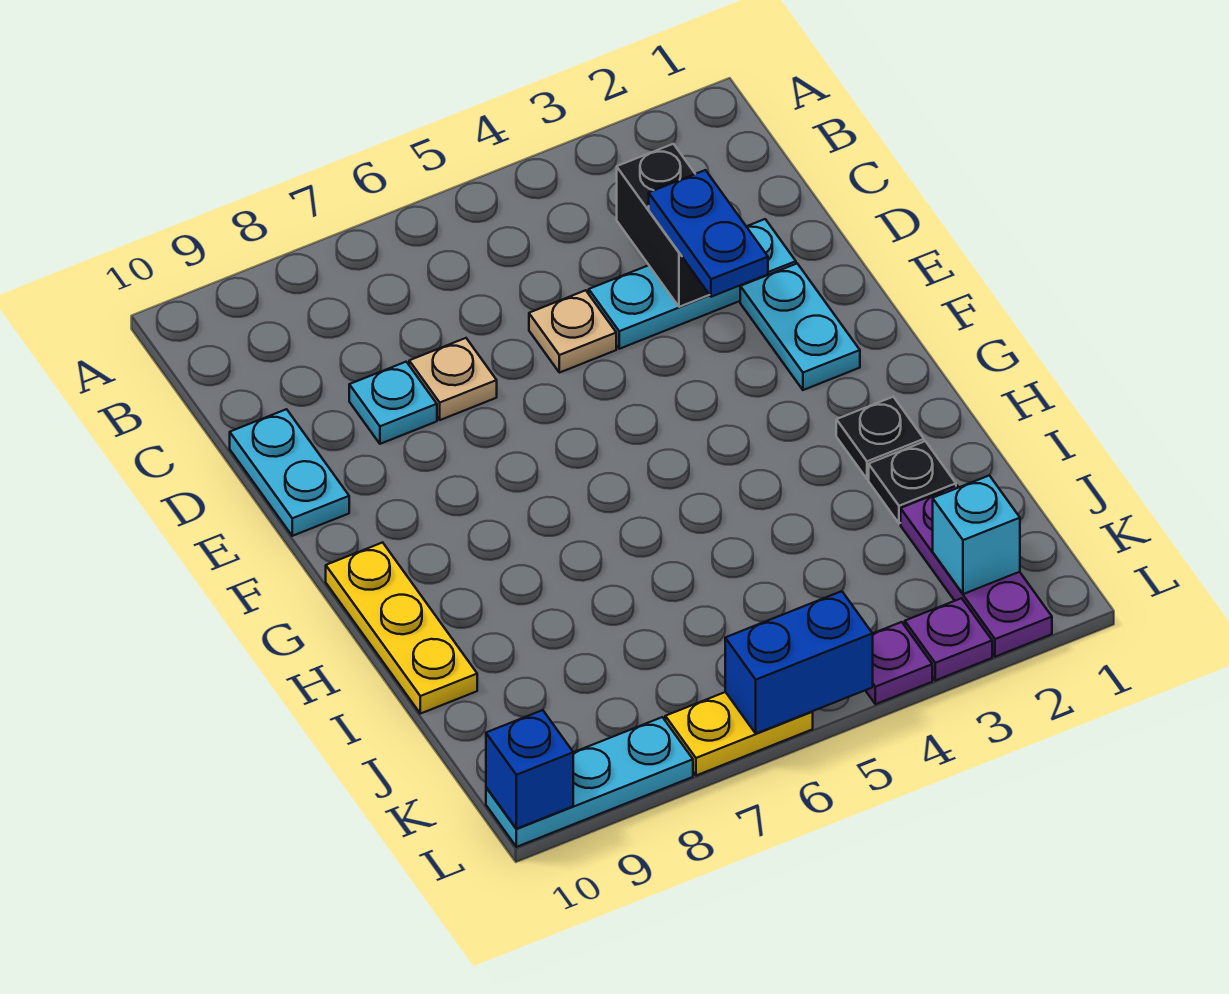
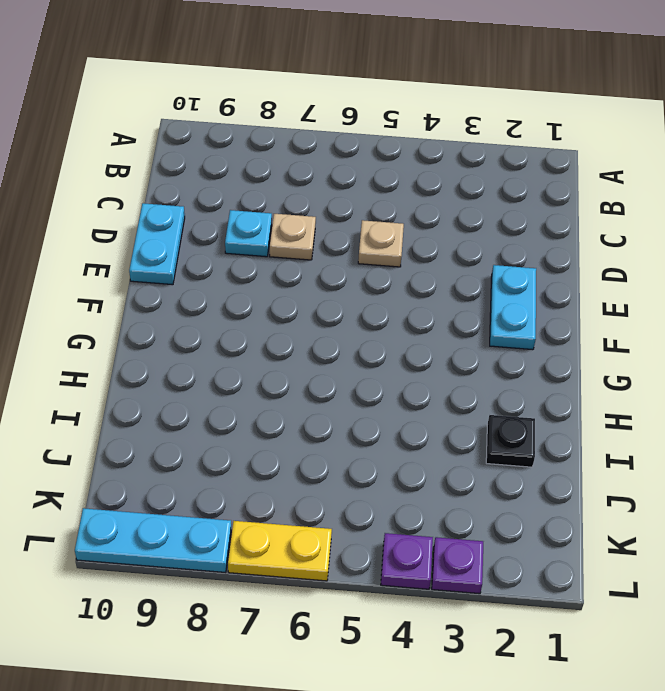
none -> cyan plate D2:D4 level 1
none -> yellow plate G10:I10 level 1
none -> black plate H2 level 1

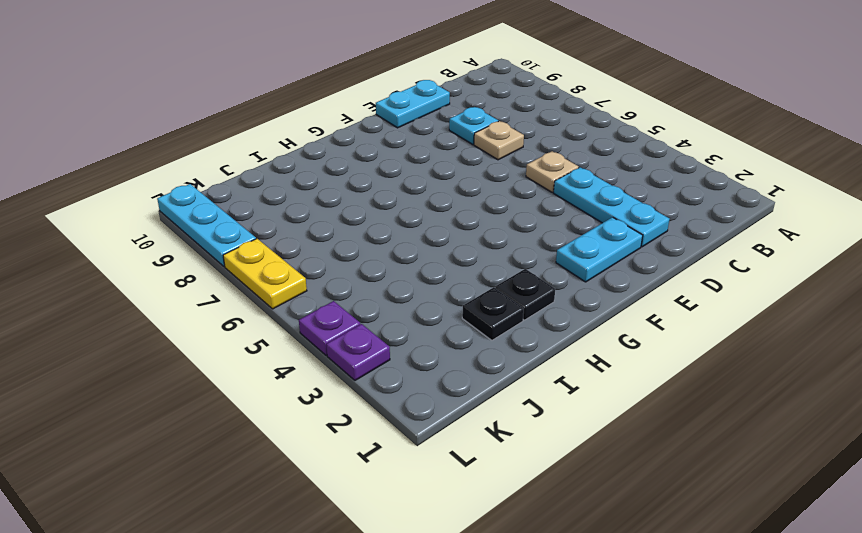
none -> yellow plate G10:I10 level 1
none -> purple plate J2:L2 level 1
none -> black brick C3:D3 level 2

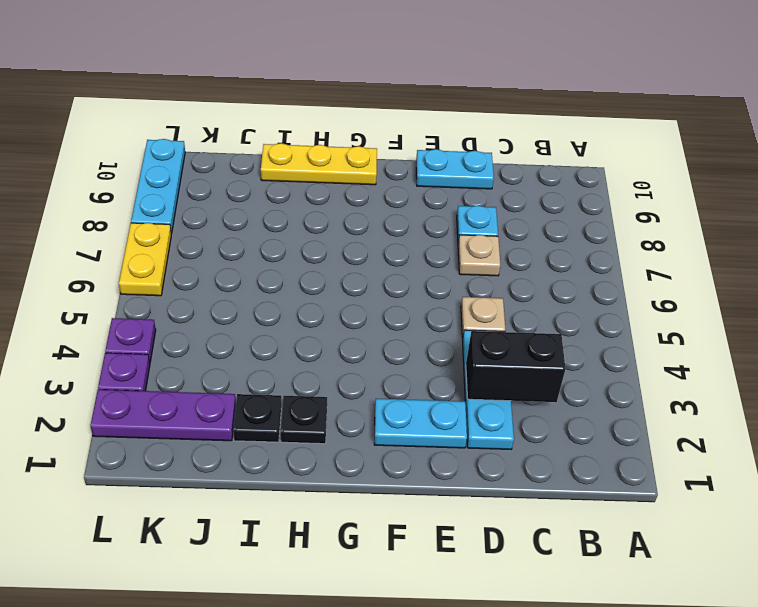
none -> cyan brick K2 level 2
none -> blue brick L5:L6 level 2
none -> blue brick L10 level 2

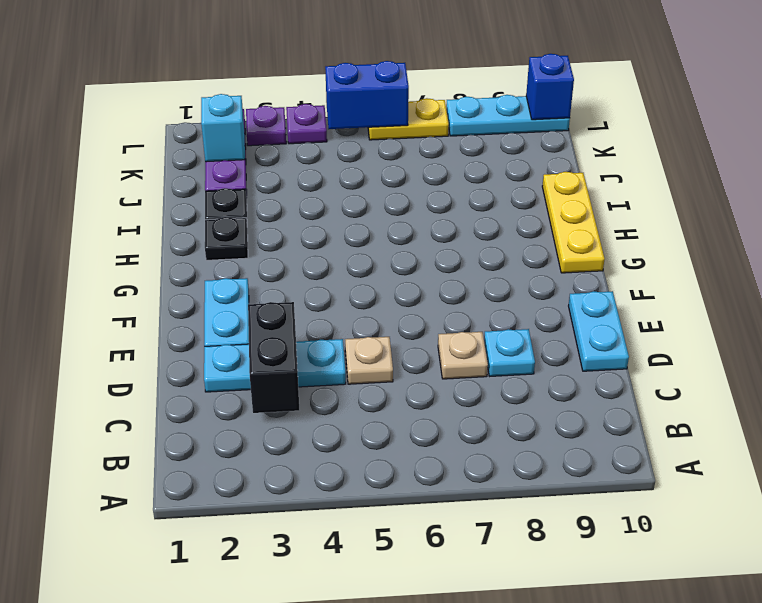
none -> blue plate D3:E3 level 3

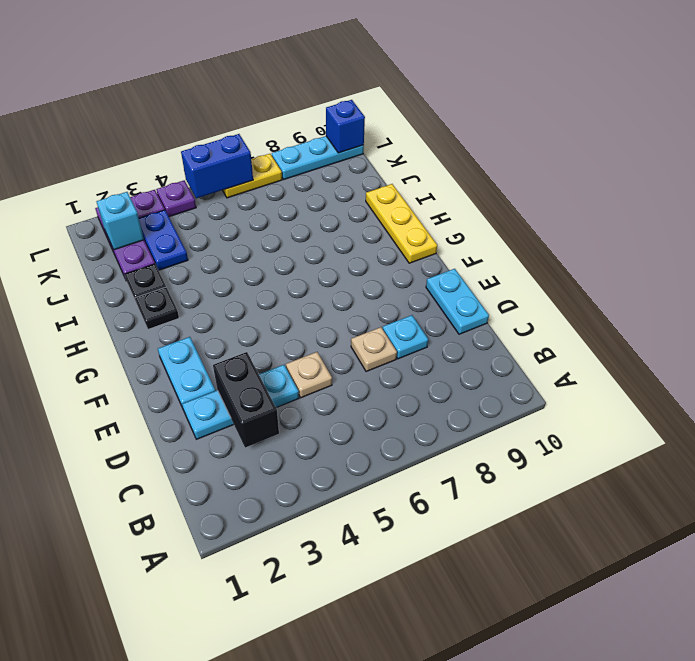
blue plate J3:K3 level 1 -> blue plate D3:E3 level 3

